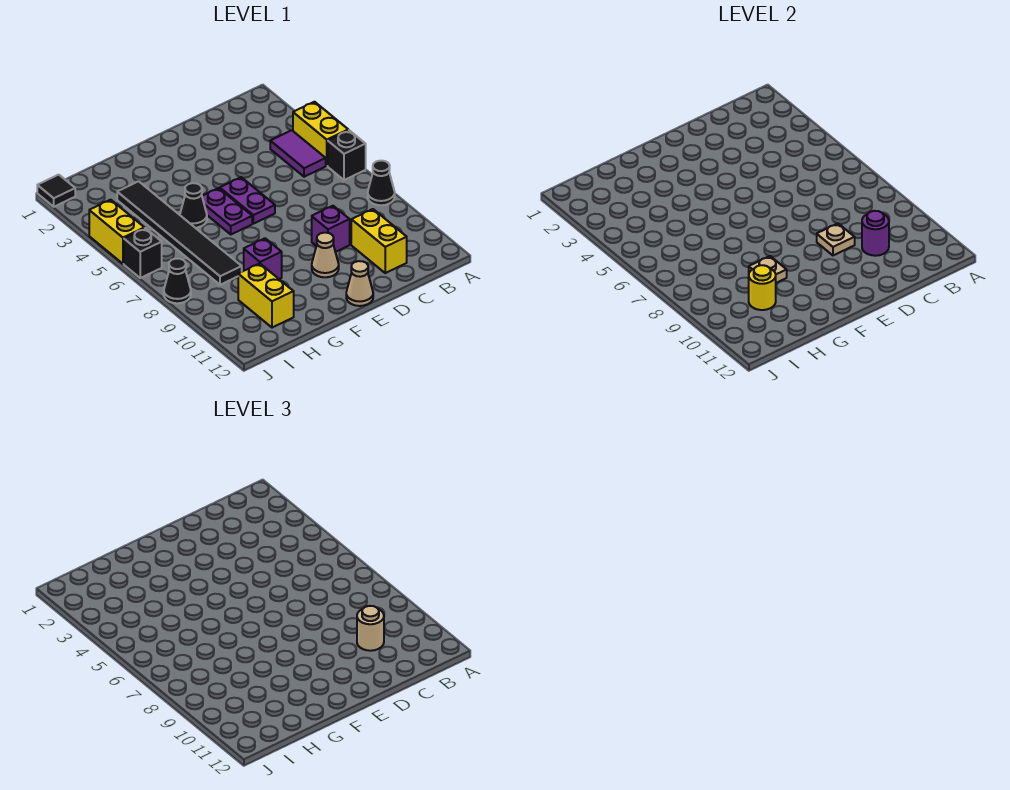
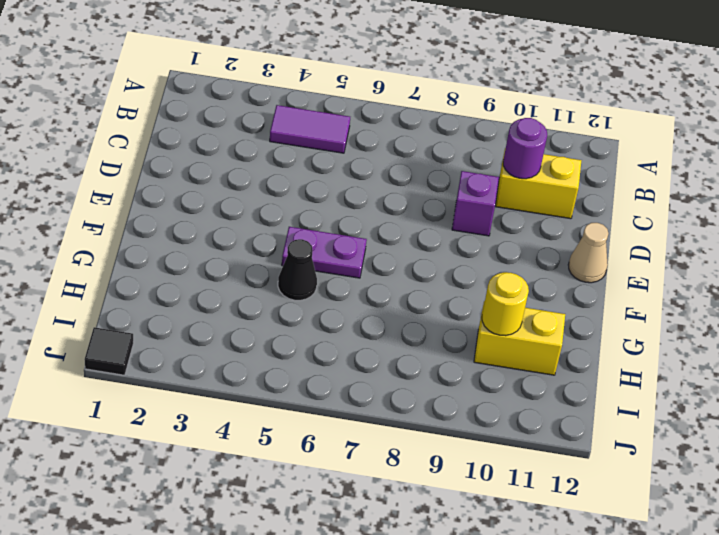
none -> yellow brick A4:A5 level 1
none -> black brick A6 level 1
none -> black cone A8 level 1

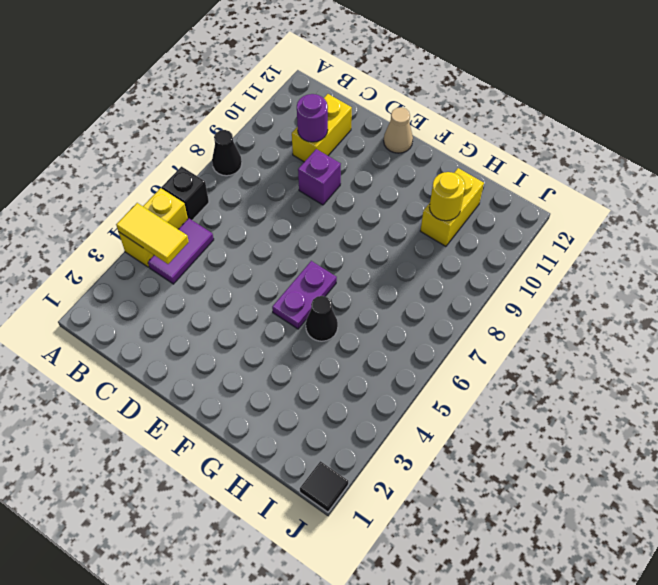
yellow tile A4:B4 level 2 -> none
none -> purple plate E5:E6 level 1
none -> tan cone E10 level 1
none -> purple brick G9 level 1

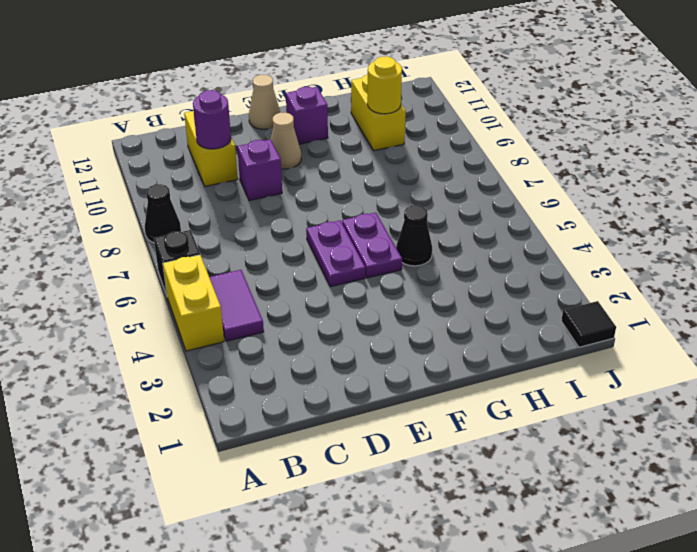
purple brick F11 level 1 -> purple brick G9 level 1
none -> black tile H3:H8 level 1
none -> yellow brick J4:J5 level 1
none -> black brick J6 level 1

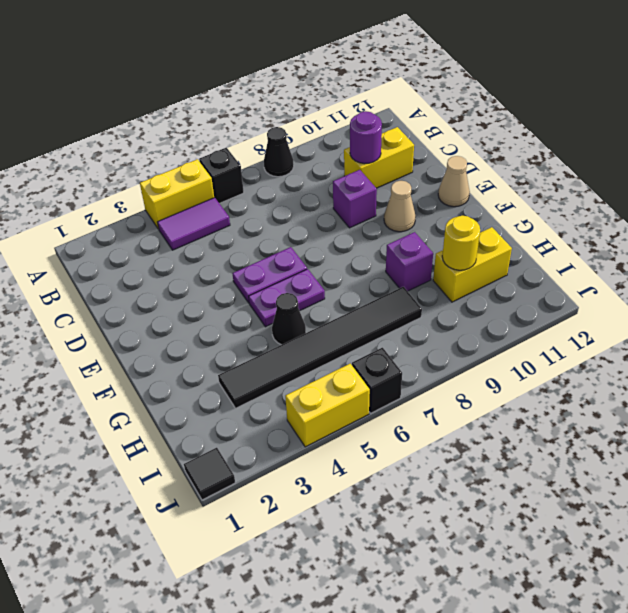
none -> black cone J8 level 1
none -> tan plate D9 level 2
none -> tan plate G9 level 2

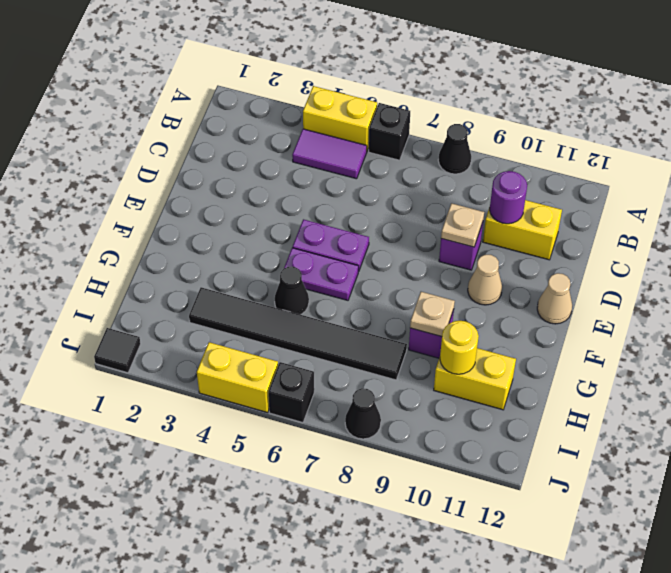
none -> tan round brick C10 level 3

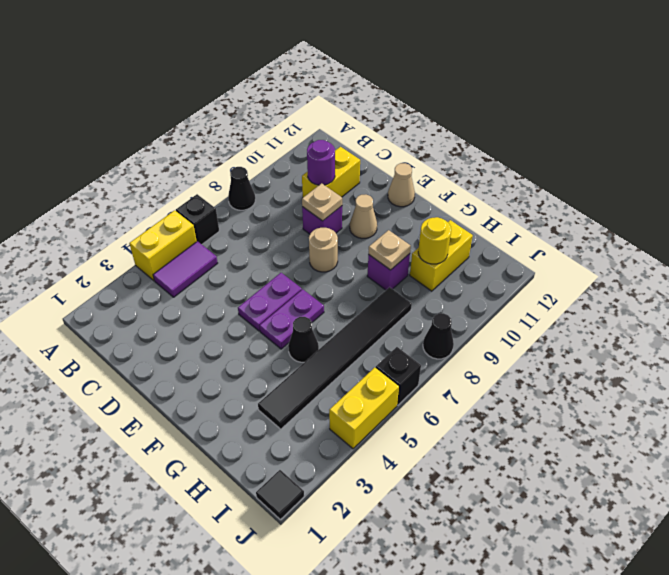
tan round brick E8 level 1 -> tan round brick C10 level 3

